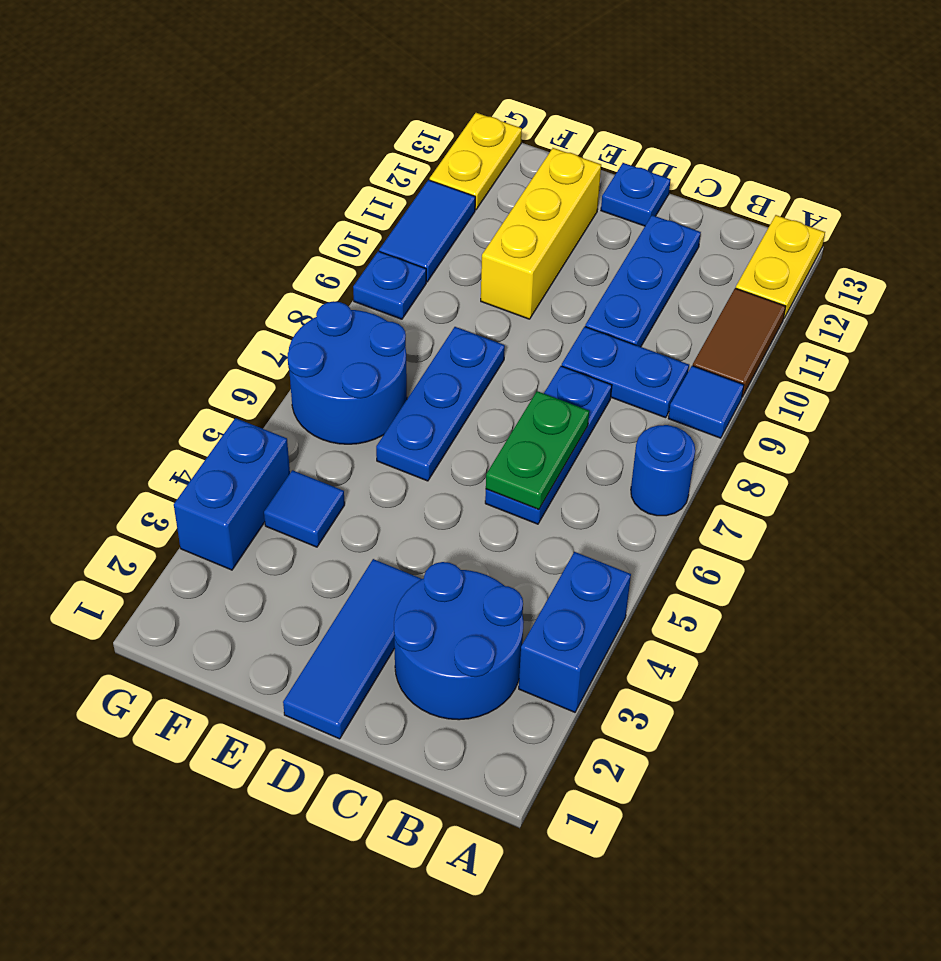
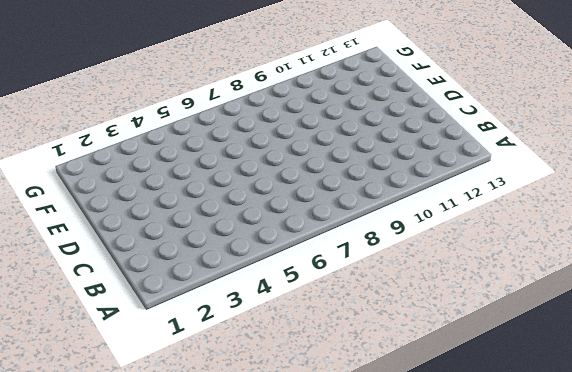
none -> blue brick A3:A4 level 1
none -> blue round brick A7 level 1
none -> blue tile A9 level 1

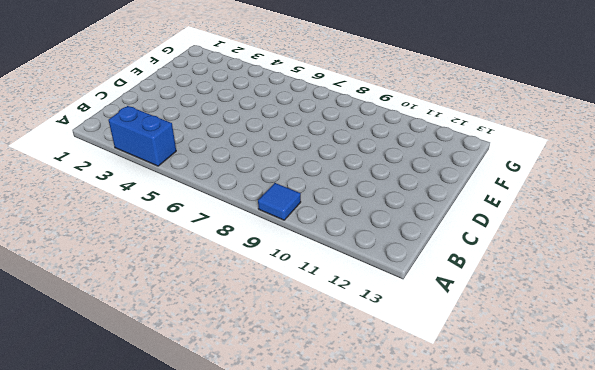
none -> blue round brick A7 level 1
none -> brown tile A10:A11 level 1
none -> yellow plate A12:A13 level 1

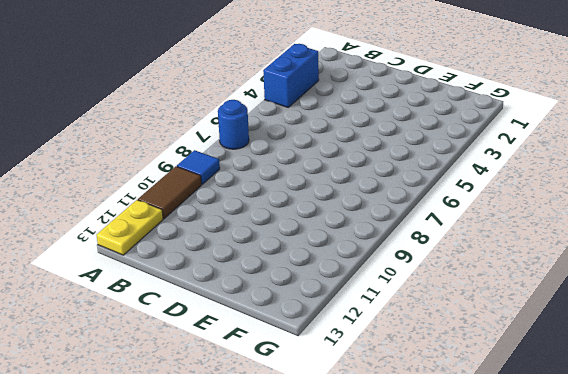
none -> blue round brick B2:C3 level 1
none -> blue plate B9:C9 level 1
none -> blue plate C6:C8 level 1

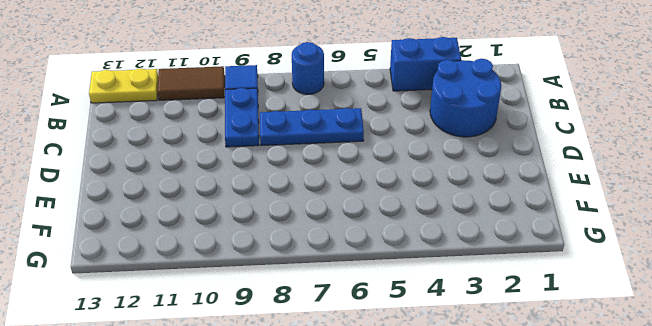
none -> blue plate C10:C12 level 1
none -> blue tile D1:D3 level 1
none -> blue plate D13 level 1

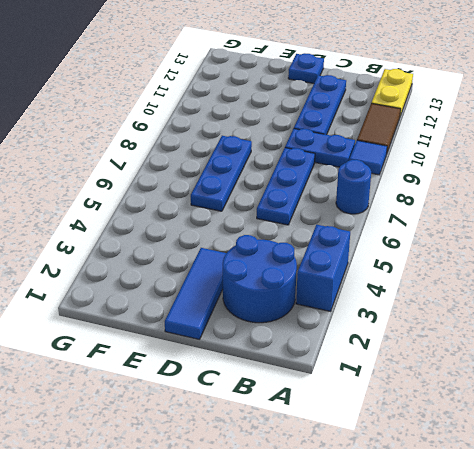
none -> yellow brick E10:E12 level 1
none -> blue tile F4 level 1
none -> blue round brick F6:G7 level 1

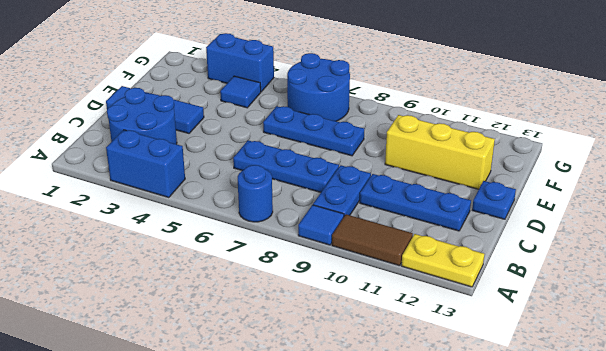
none -> blue plate G9 level 1
none -> blue tile G10:G11 level 1
none -> yellow plate G12:G13 level 1

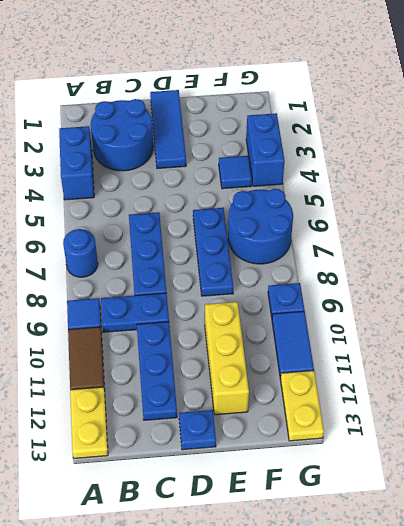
none -> green plate C6:C7 level 2

